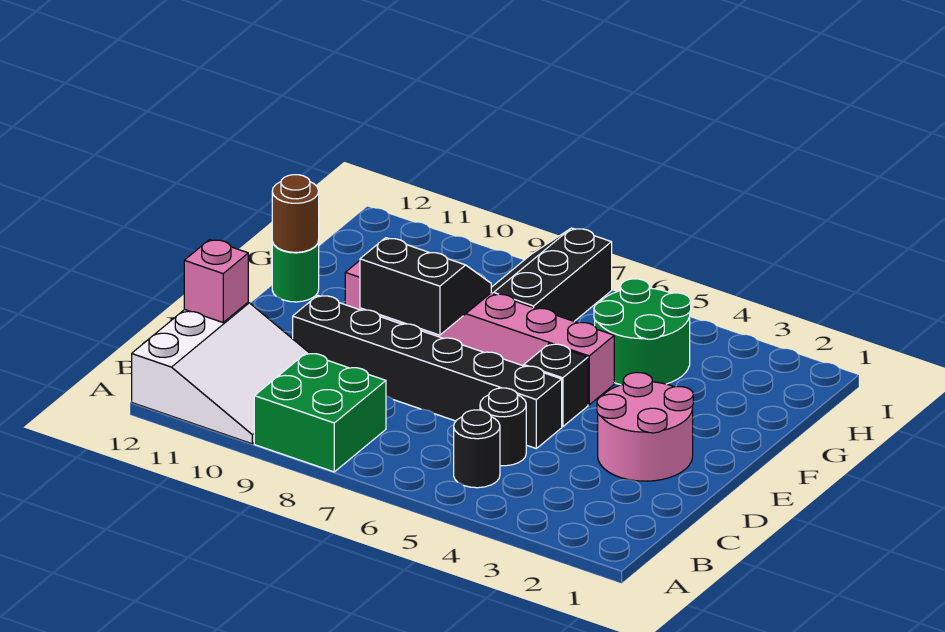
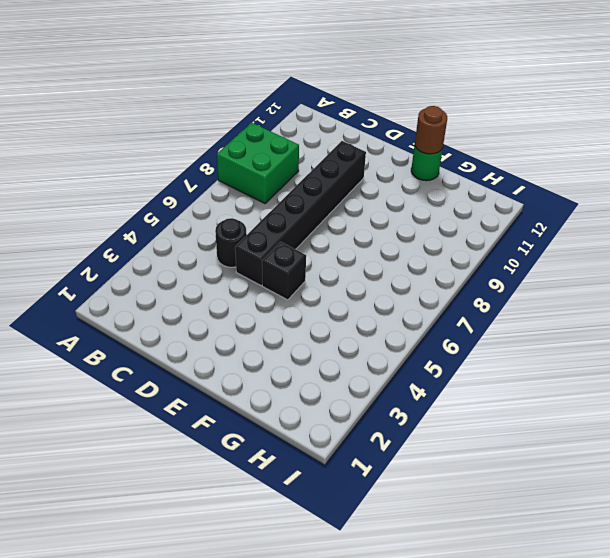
none -> white slope A10:C12 level 1 top 12
none -> black round brick B5 level 1
none -> pink round brick D2:E3 level 1

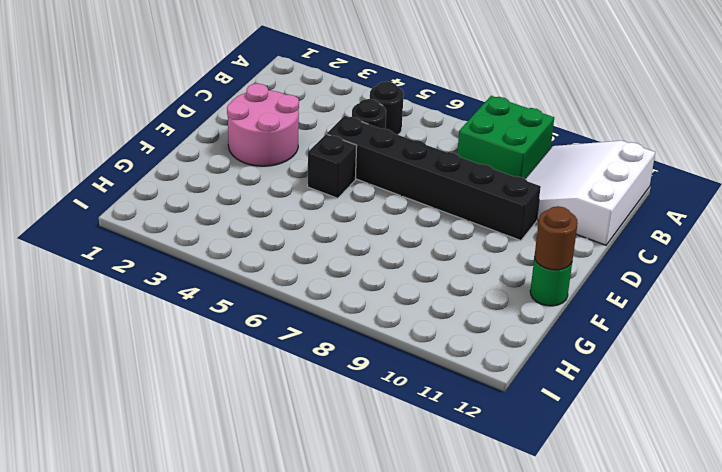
none -> pink brick F5:F10 level 1
none -> green round brick G4:H5 level 1
none -> black slope G7:I8 level 1 top 7

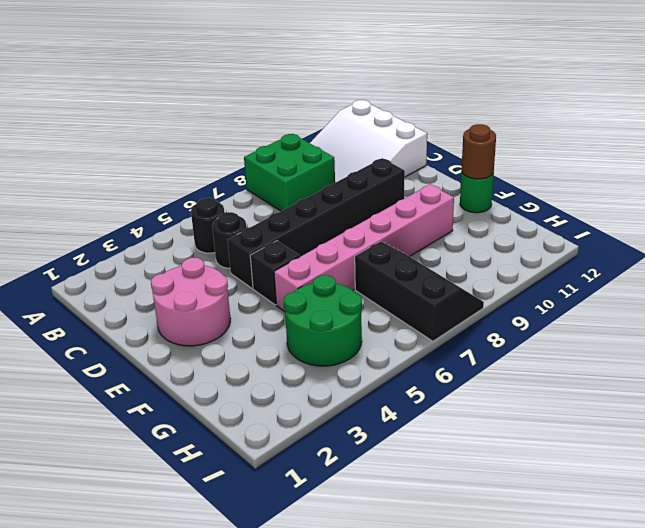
none -> pink brick C12 level 2
none -> black slope E8:F9 level 2 top E

